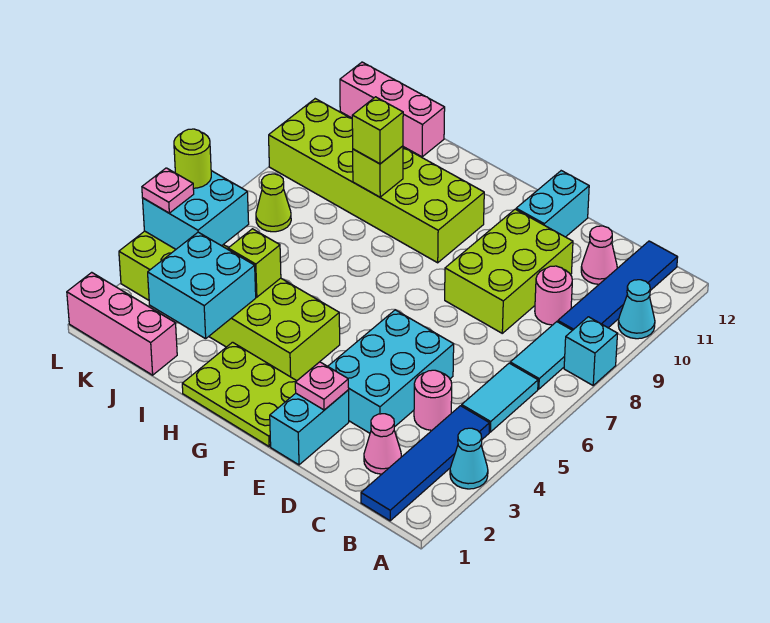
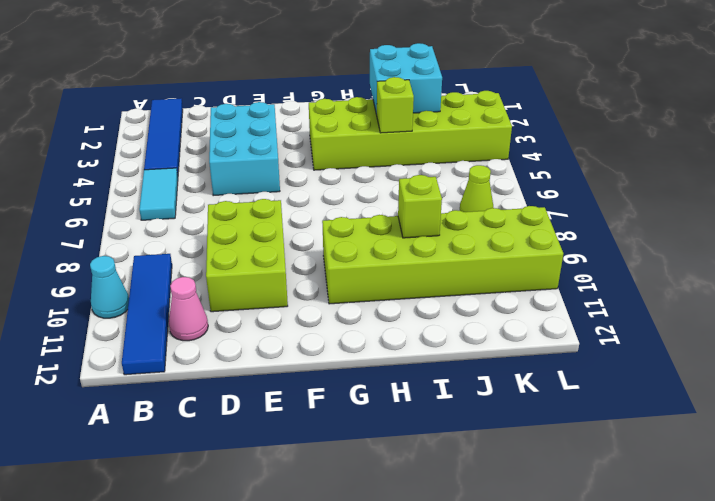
none -> cyan cone A3 level 1
none -> cyan brick A8 level 1
none -> cyan tile B7:B8 level 1

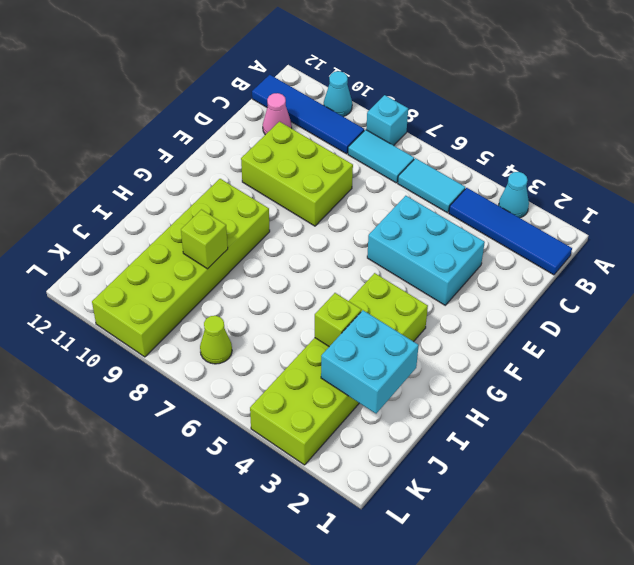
none -> pink cone C2 level 1
none -> pink round brick C4 level 1
none -> pink round brick C9 level 1

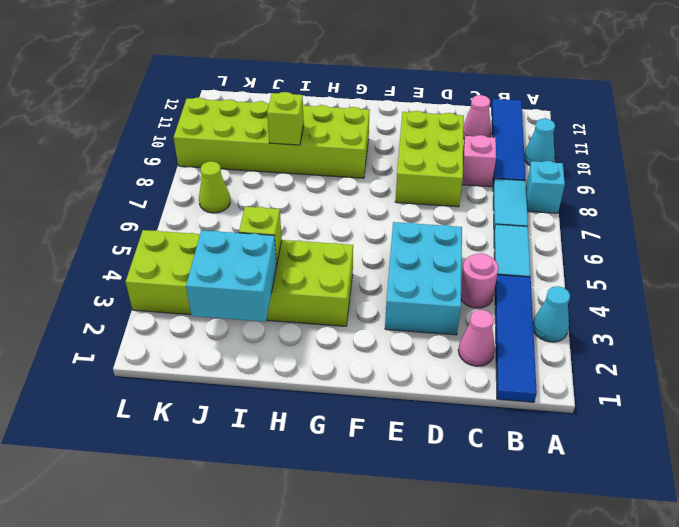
pink brick C9 level 1 -> pink round brick C9 level 1
none -> cyan brick E1:E2 level 1
none -> cyan brick E11:E12 level 1
none -> lime plate F1:H2 level 1

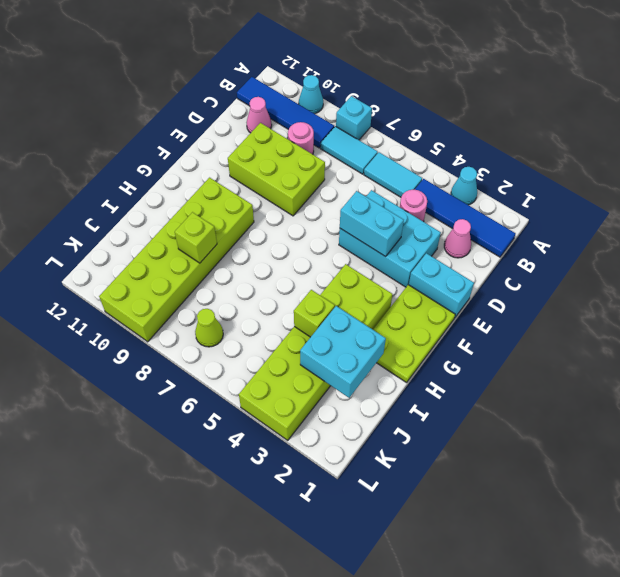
cyan brick E4:E5 level 2 -> cyan brick E11:E12 level 1
none -> pink brick J1:L1 level 1
none -> pink brick J12:L12 level 1
none -> pink plate E2 level 2

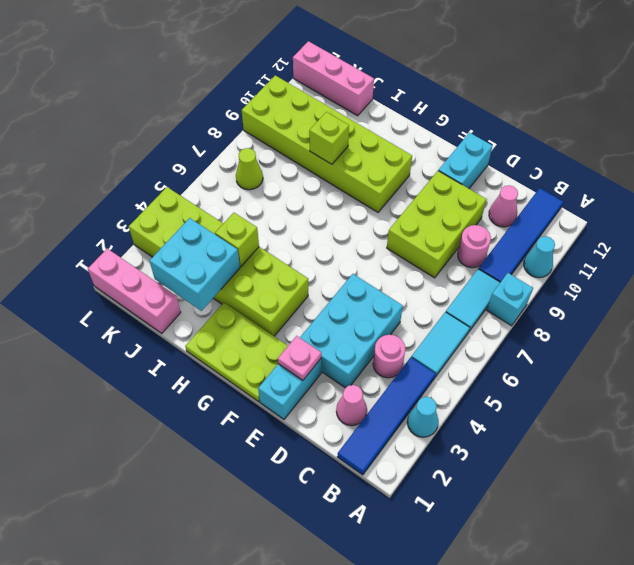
none -> cyan brick K4:L5 level 2
none -> lime brick I9 level 3
none -> pink plate L4 level 3

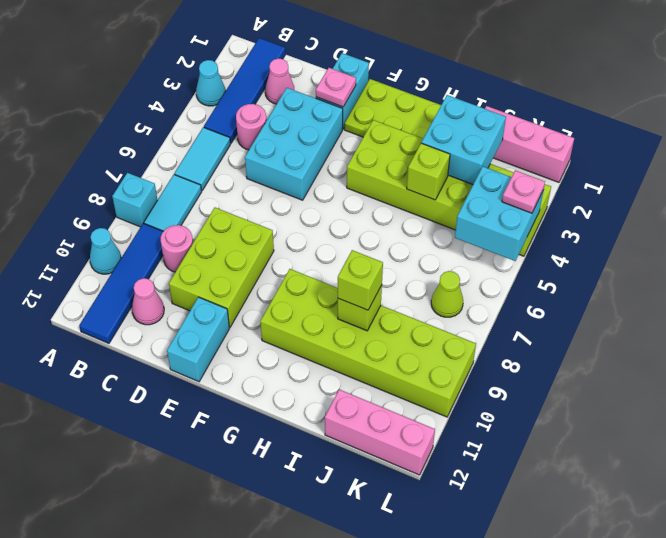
none -> lime round brick L5 level 3

